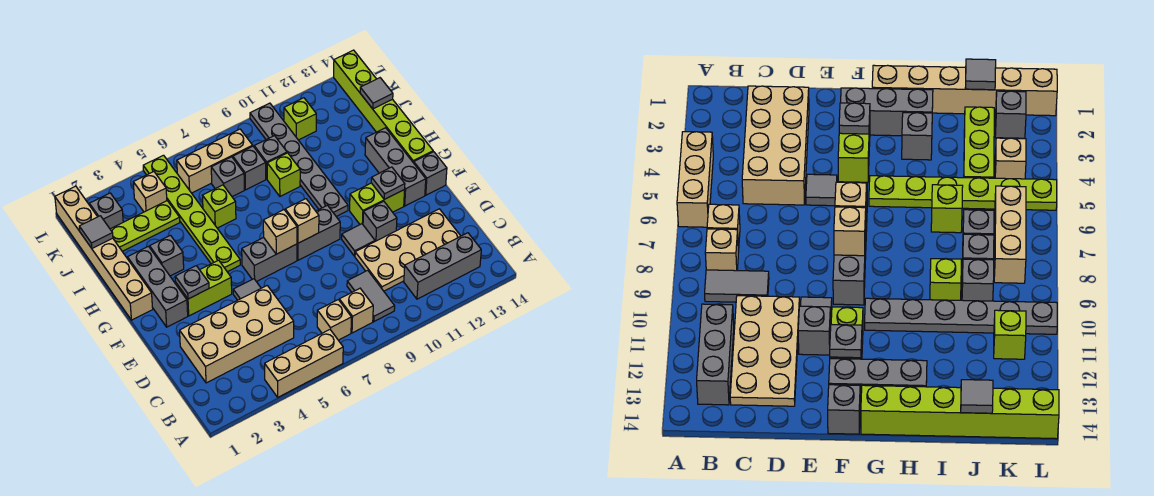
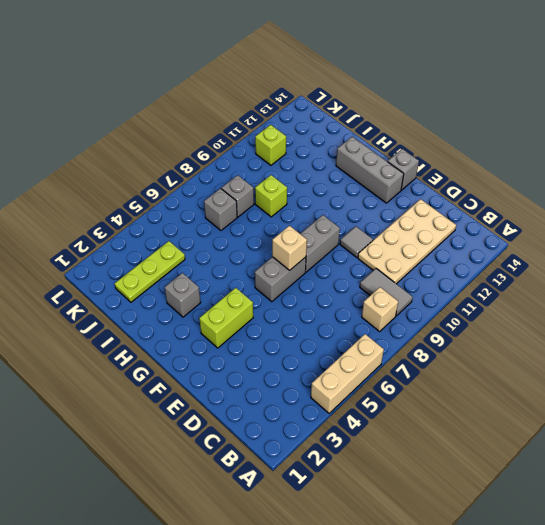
none -> tan brick B7 level 1
none -> grey brick B11:B13 level 1
none -> tan brick C2:D5 level 1
none -> grey tile E5 level 1

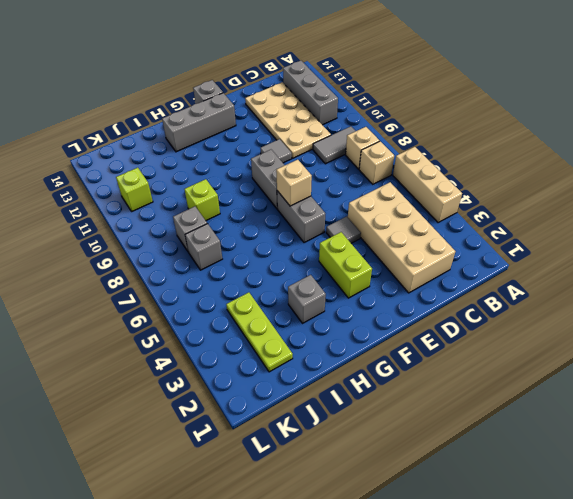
none -> grey brick E11 level 1
none -> grey brick F2:H2 level 1
none -> lime brick F11:F12 level 1
none -> tan brick G1:L1 level 1

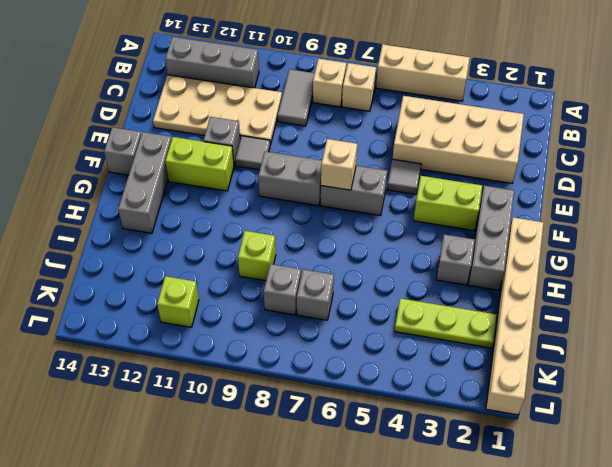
none -> lime plate G5:L5 level 1
none -> grey plate G10:L10 level 1
none -> lime brick G14:L14 level 1
none -> lime brick I6 level 1

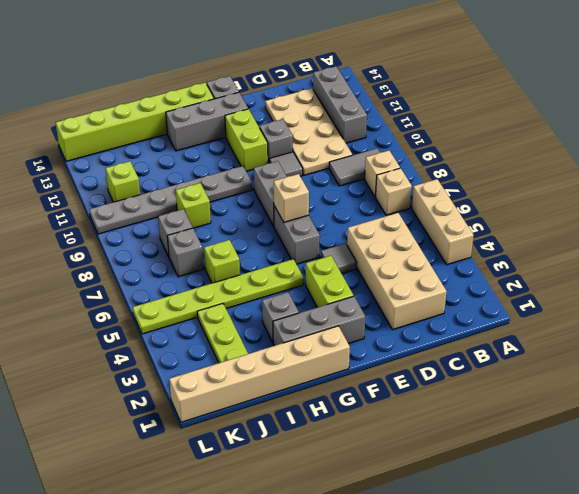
none -> grey brick J9 level 1
none -> grey brick K2 level 1
none -> tan brick K4 level 1
none -> tan brick K6:K8 level 1

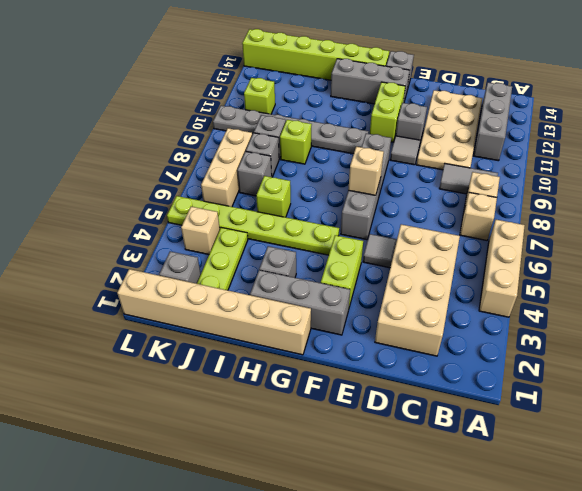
none -> grey plate F3 level 2
none -> tan brick F8 level 2
none -> grey plate F12 level 2
none -> grey tile J1 level 2

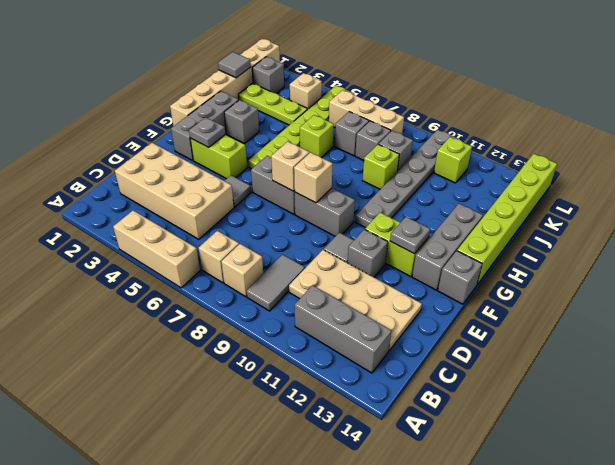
none -> grey tile J14 level 2

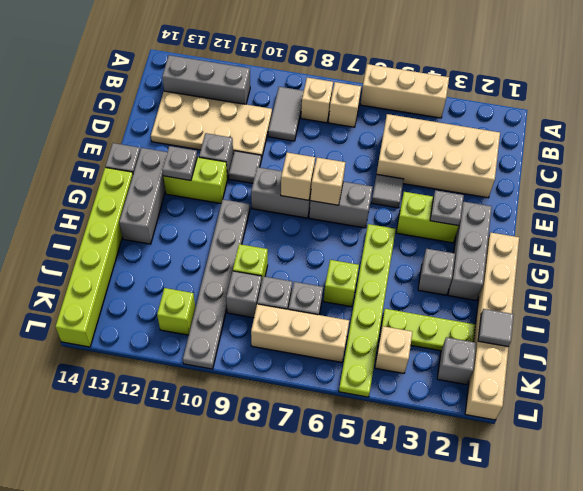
none -> grey tile J14 level 2

